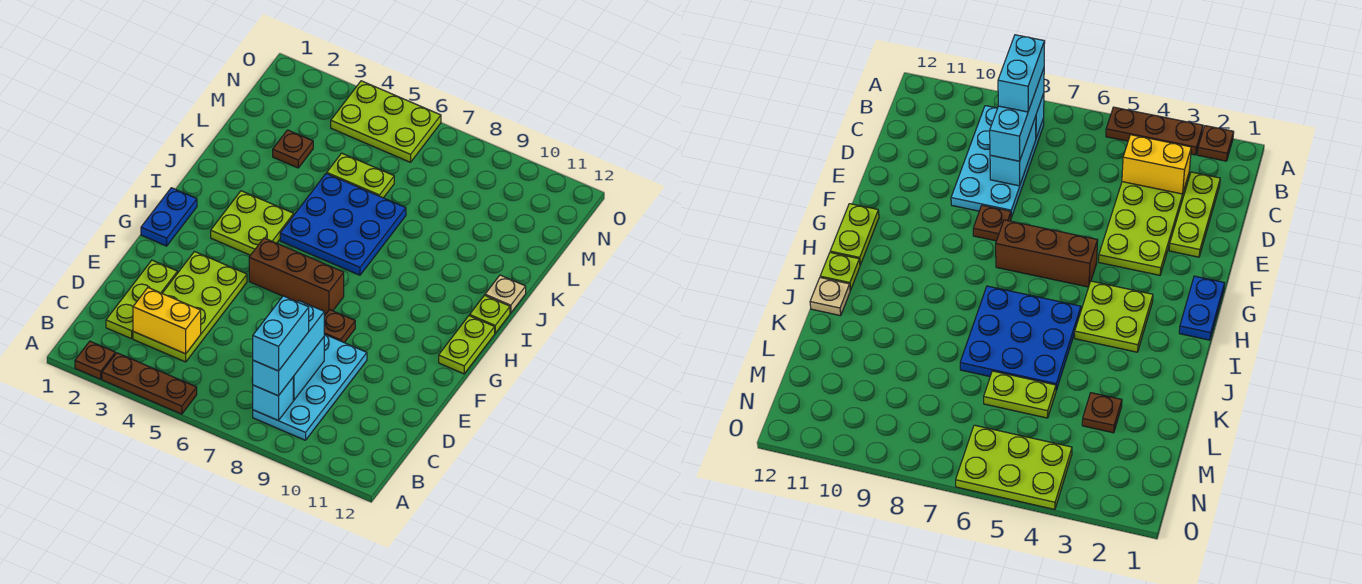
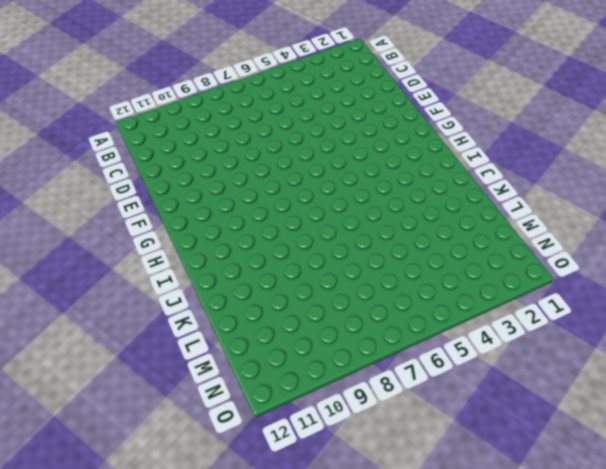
none -> brown plate A2 level 1
none -> brown plate A3:A5 level 1
none -> cyan plate B8:E9 level 1

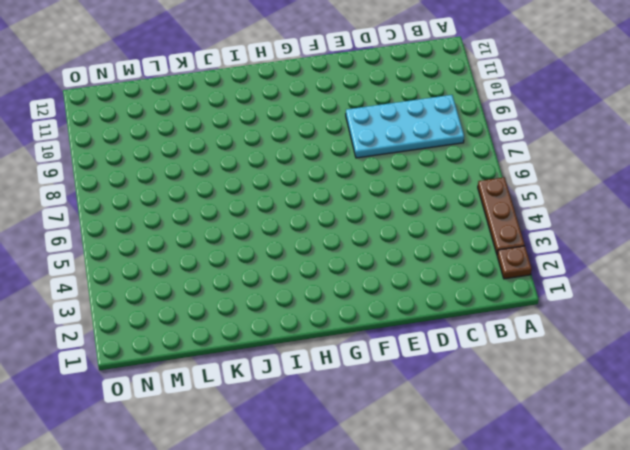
none -> lime plate C2:E2 level 1
none -> lime plate C3:F4 level 1
none -> brown plate F8 level 1

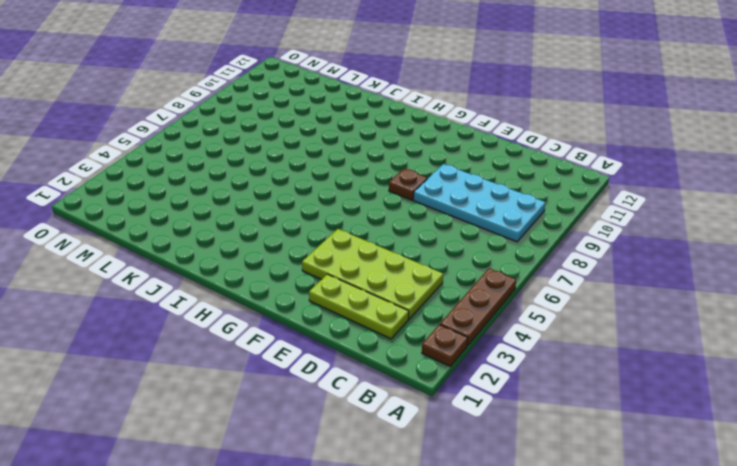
none -> blue plate G1:H1 level 1
none -> brown brick G5:G7 level 1
none -> lime plate G12:H12 level 1

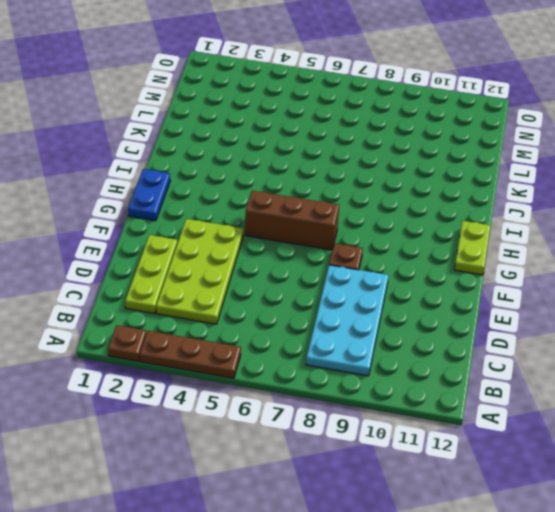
none -> lime plate H3:I4 level 1
none -> blue plate I5:K7 level 1
none -> lime plate I12 level 1

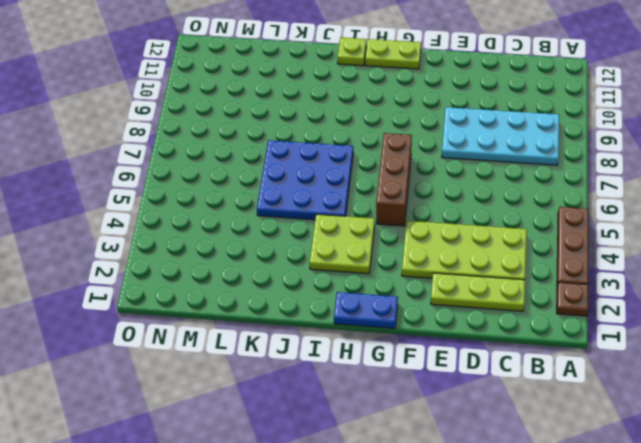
none -> brown plate F8 level 1
none -> tan plate J12 level 1
none -> brown plate L3 level 1

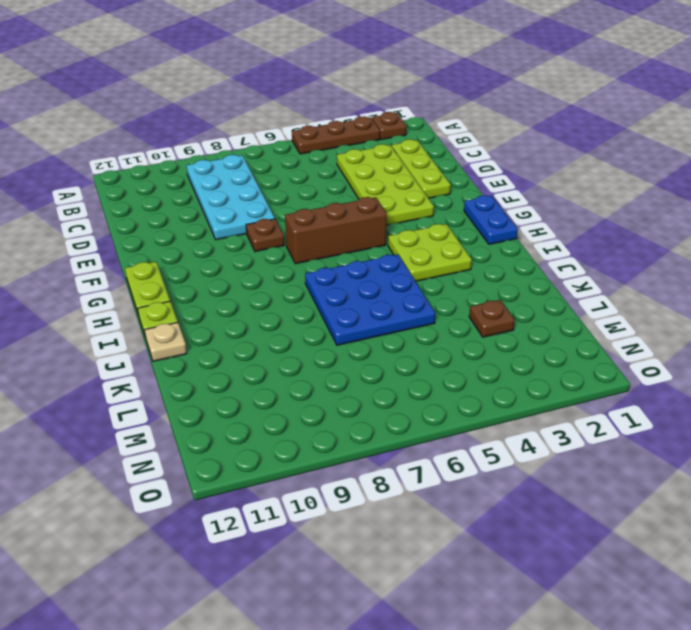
none -> lime plate L5:L6 level 1
none -> lime plate N4:O6 level 1
none -> cyan brick B8 level 2

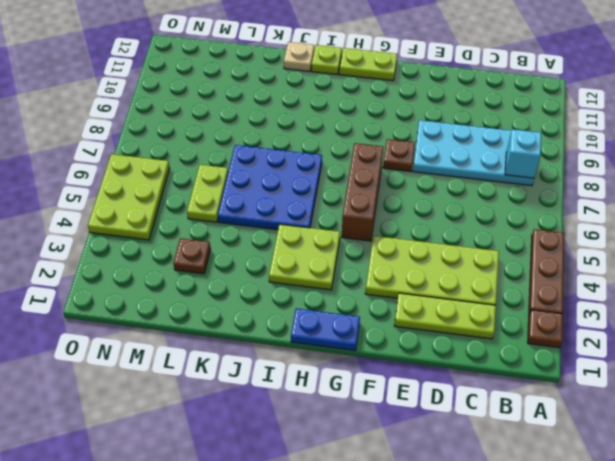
none -> yellow brick C3:C4 level 2
none -> cyan brick C8:D8 level 2
none -> cyan brick B8:D8 level 3

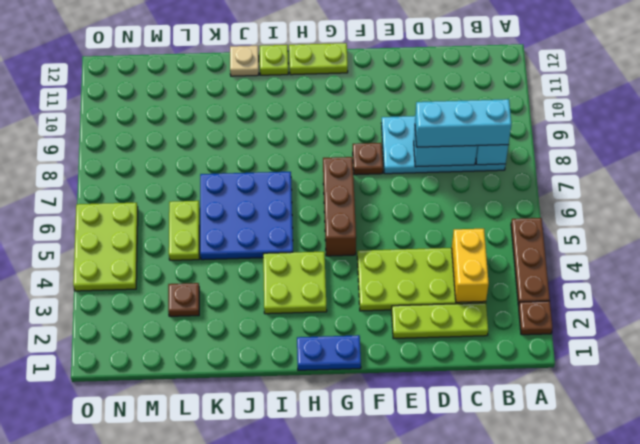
none -> cyan brick B8:C8 level 4

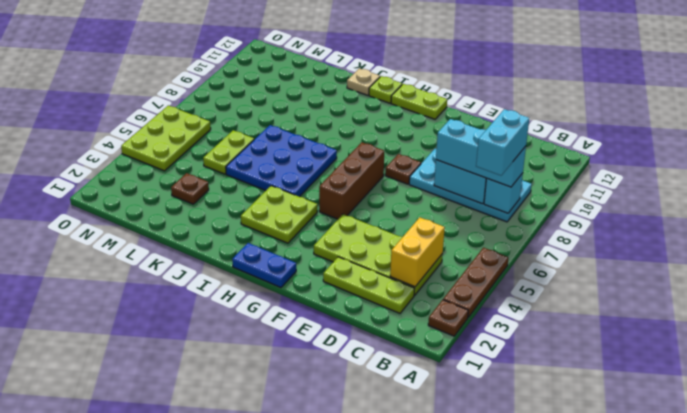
cyan brick B7:B8 level 4 -> cyan brick B8:C8 level 4

